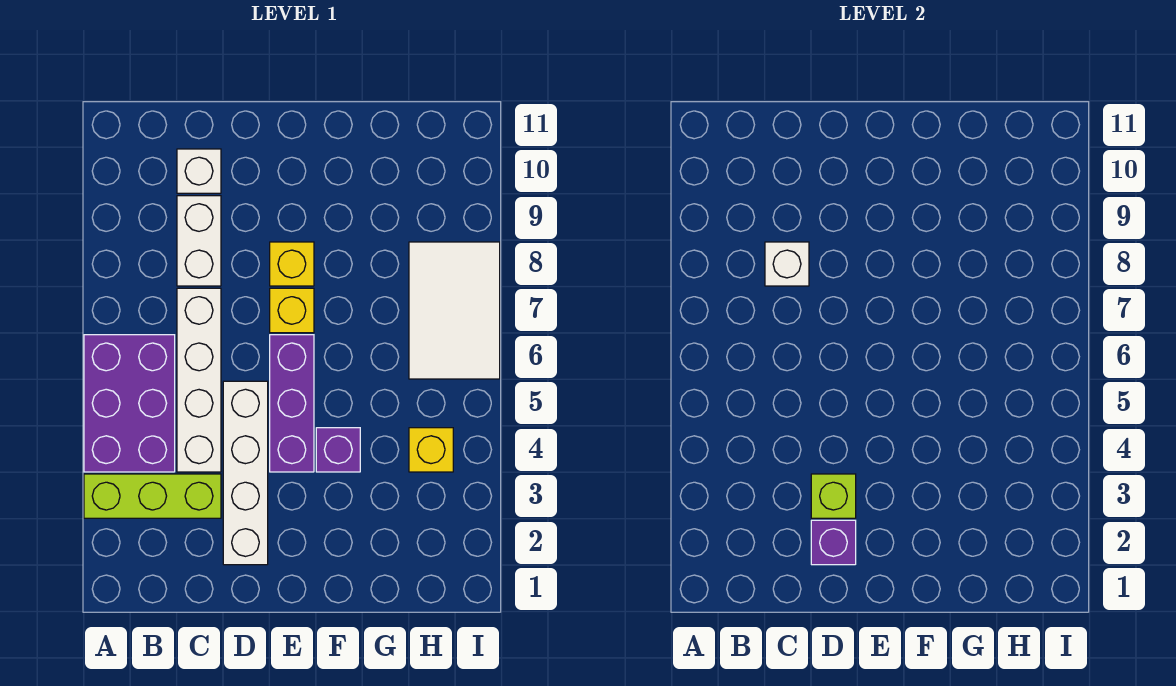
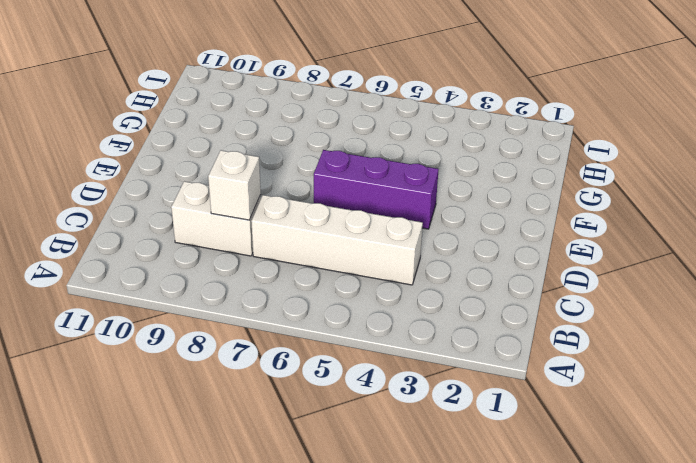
none -> lime brick A3:C3 level 1
none -> purple brick A4:B6 level 1
none -> white brick C10 level 1

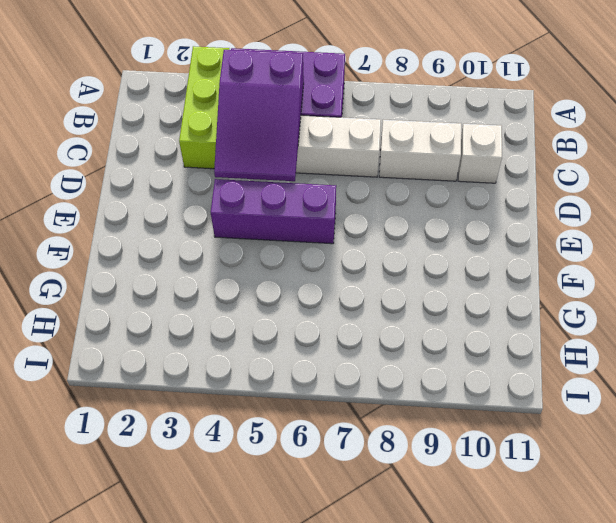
purple slope B4:D5 level 2 top B -> none
none -> white brick D2:D5 level 1
none -> yellow brick E7 level 1
none -> yellow brick E8 level 1

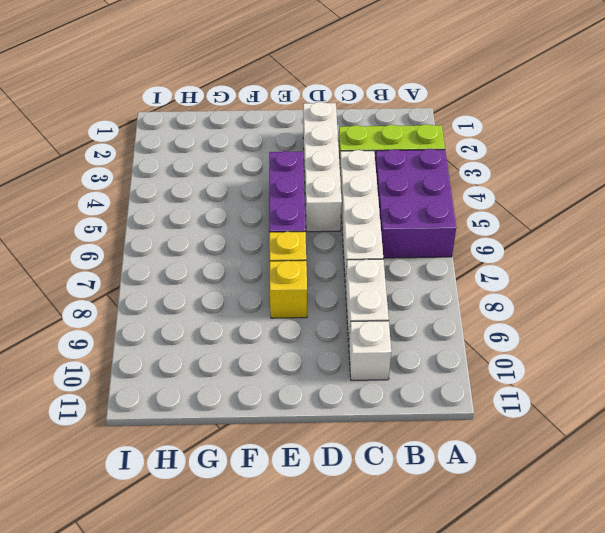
none -> purple brick F4 level 1
none -> yellow brick H4 level 1
none -> white tile H6:I8 level 1

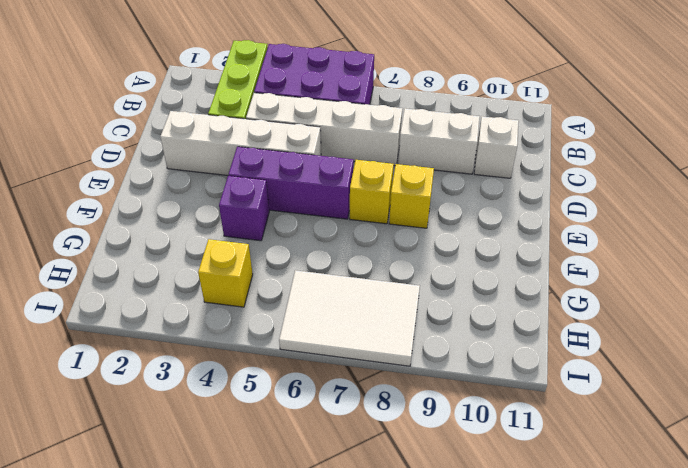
none -> white brick C8 level 2
none -> purple brick D2 level 2
none -> lime brick D3 level 2

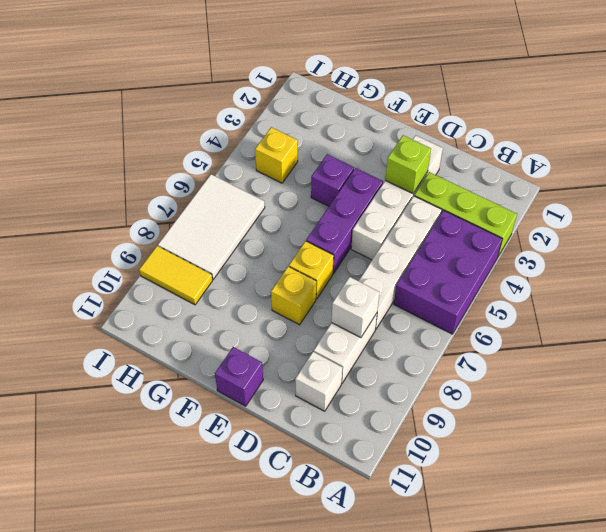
purple brick E11 level 1 -> purple brick D2 level 2
yellow tile H9:I9 level 1 -> none

